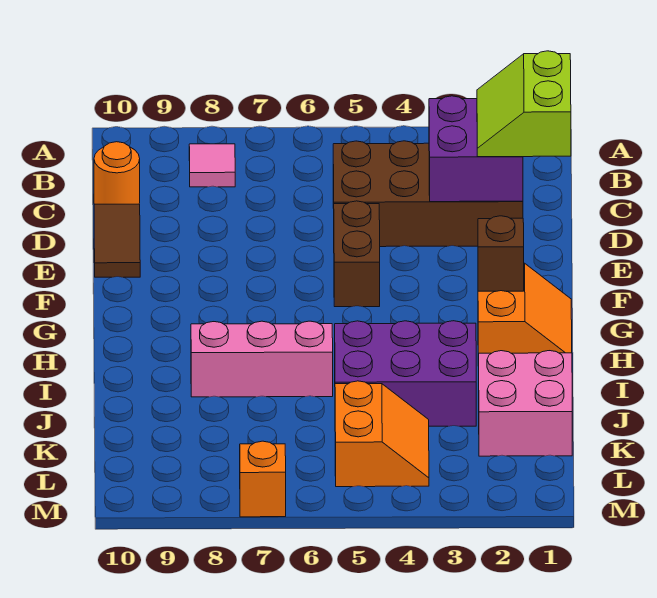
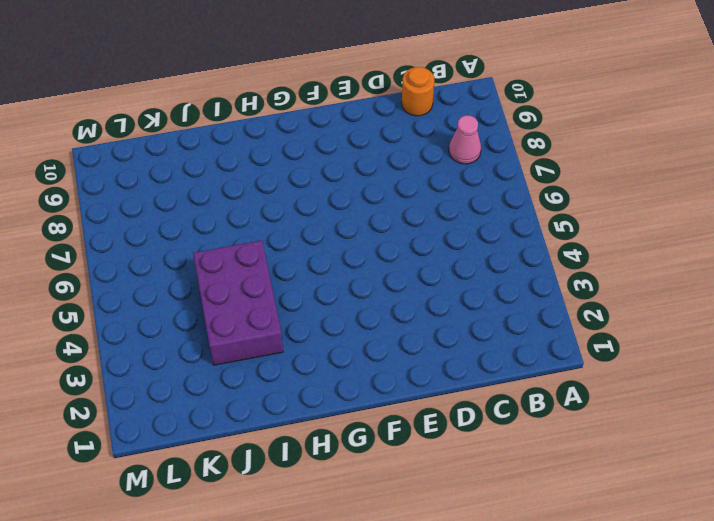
pink cone B8 level 1 -> pink tile B8 level 1
none -> brown brick C2:D5 level 1
none -> brown tile D10:E10 level 1
none -> brown brick E5:F5 level 1

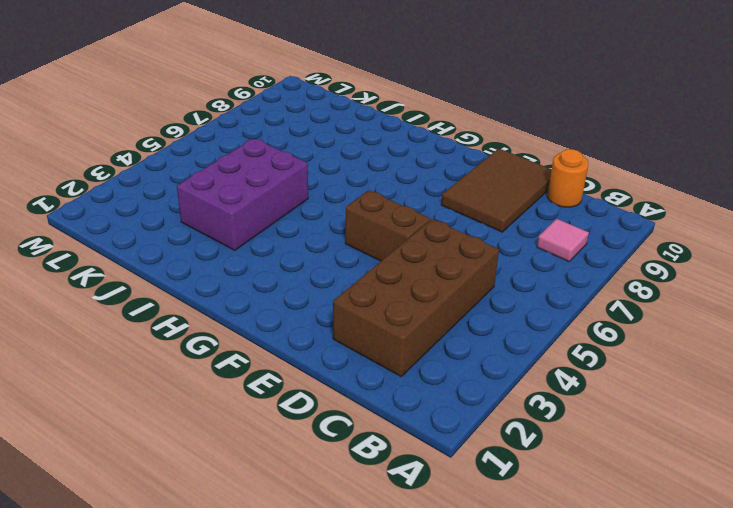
brown tile D8:E10 level 1 -> brown tile D10:E10 level 1
none -> orange slope G1:H2 level 1 top 2
none -> pink brick I6:I8 level 1
none -> pink brick J1:K2 level 1

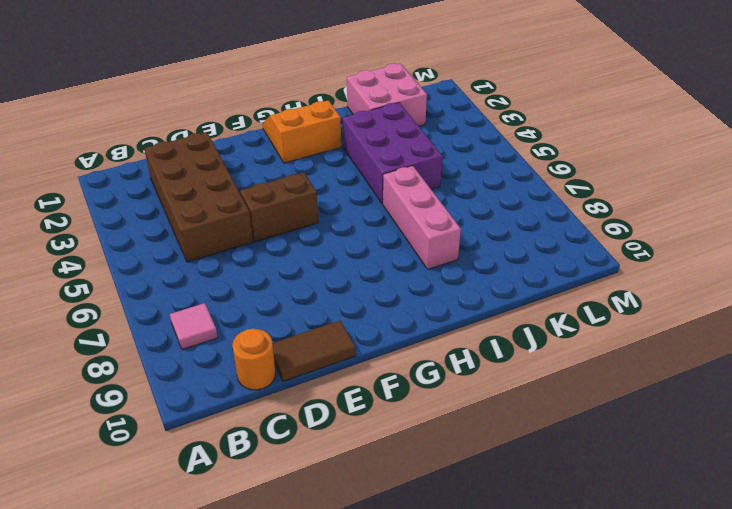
none -> orange slope K4:L5 level 1 top 5
none -> orange brick M7 level 1
none -> purple brick C2:D3 level 2

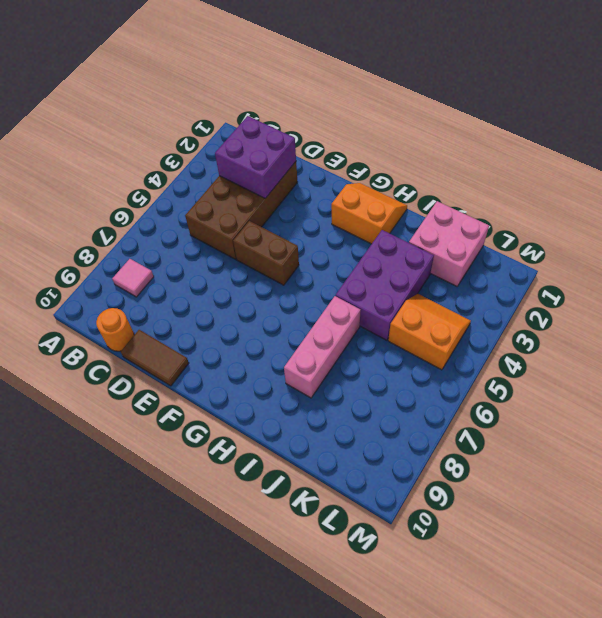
none -> orange brick M7 level 1
none -> brown brick G2 level 2
none -> lime slope C1:D2 level 3 top 1

